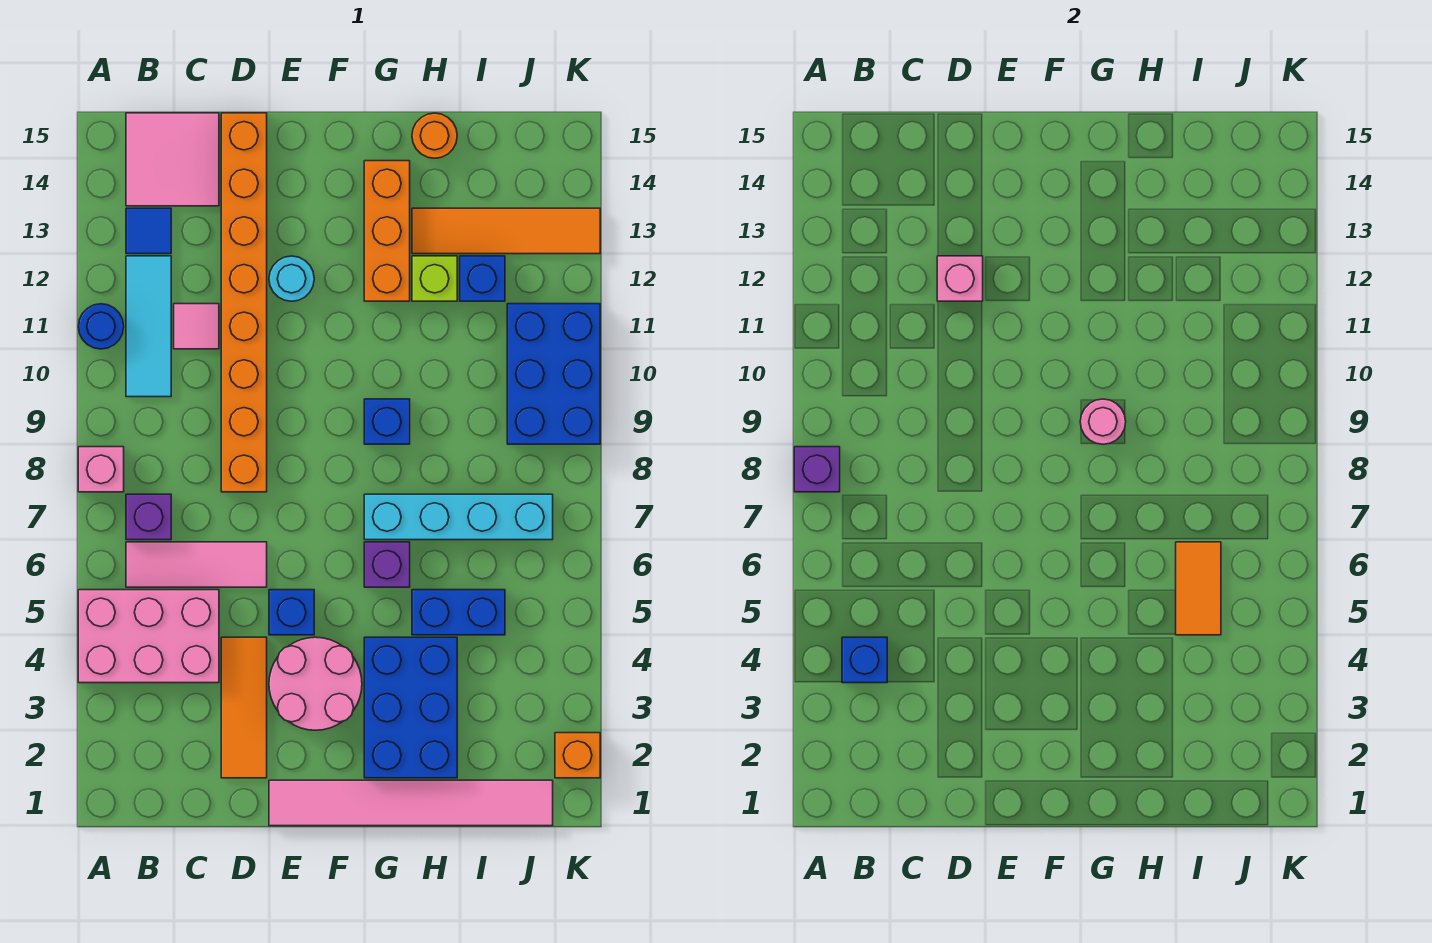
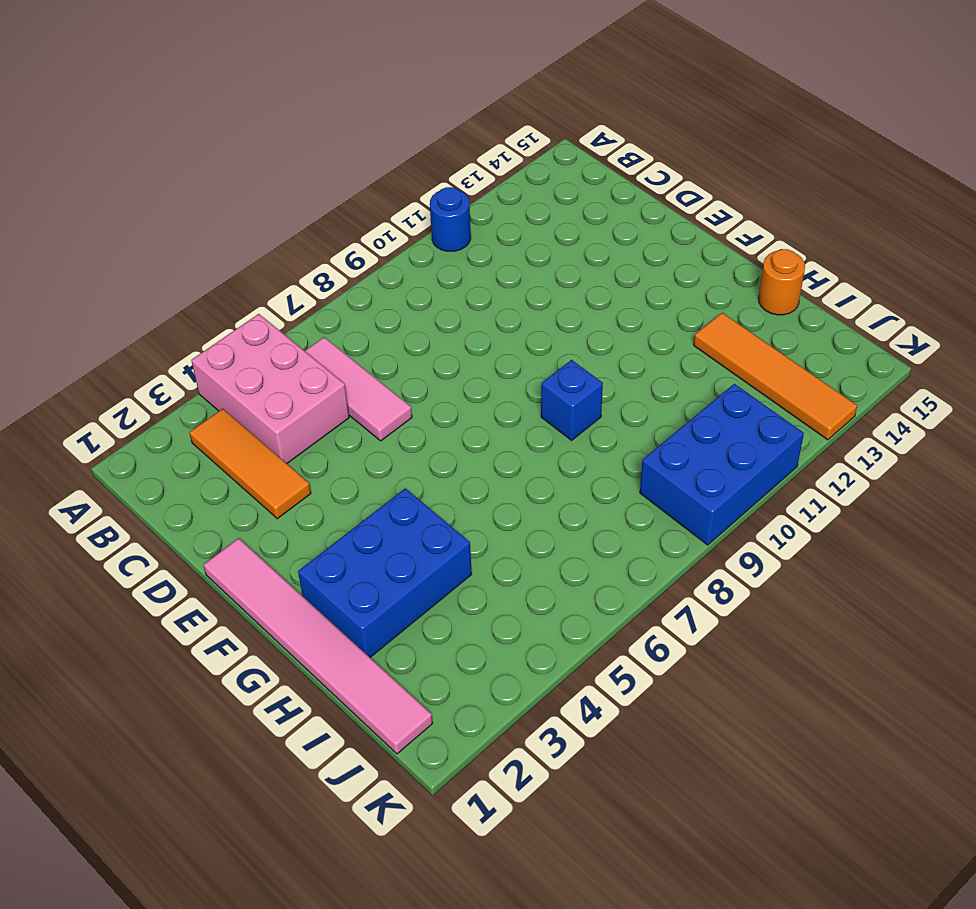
orange tile B3:D3 level 1 -> orange tile D2:D4 level 1
none -> pink brick A8 level 1
none -> purple brick B7 level 1
none -> cyan tile B10:B12 level 1
none -> blue tile B13 level 1

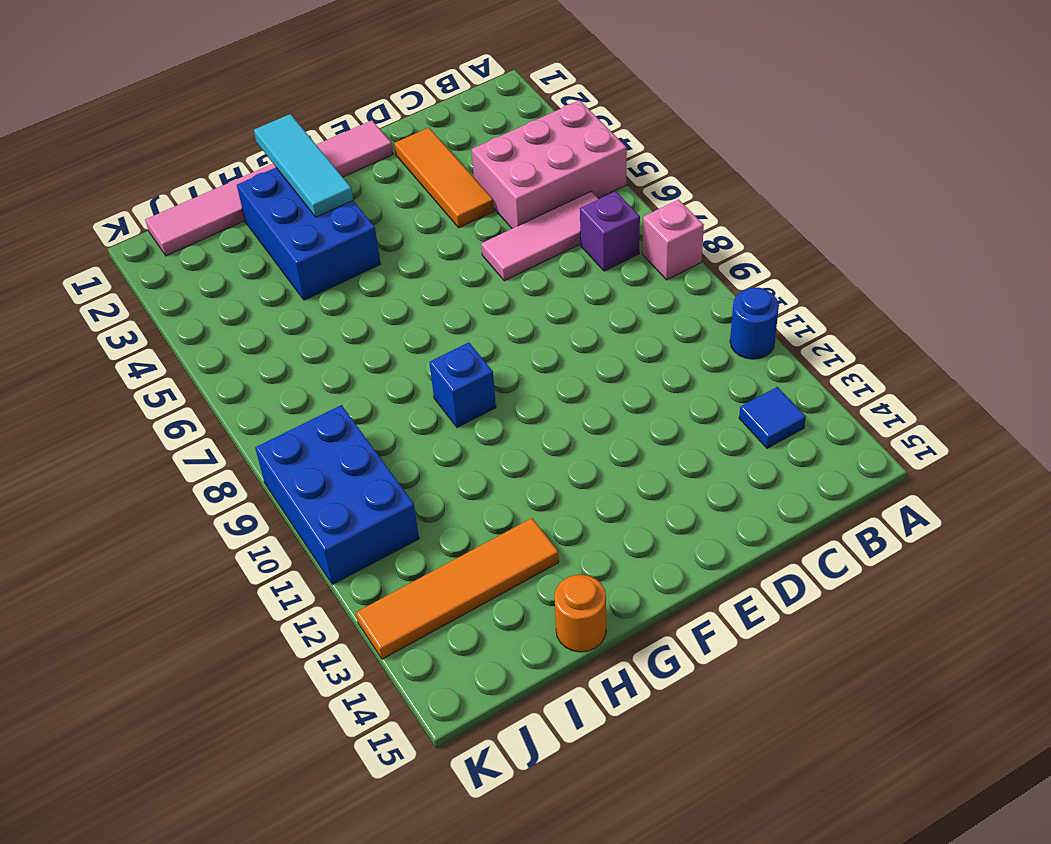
cyan tile G1:G3 level 2 -> cyan tile B10:B12 level 1
none -> pink tile B14:C15 level 1
none -> pink tile C11 level 1
none -> orange brick D8:D15 level 1
none -> pink round brick E3:F4 level 1

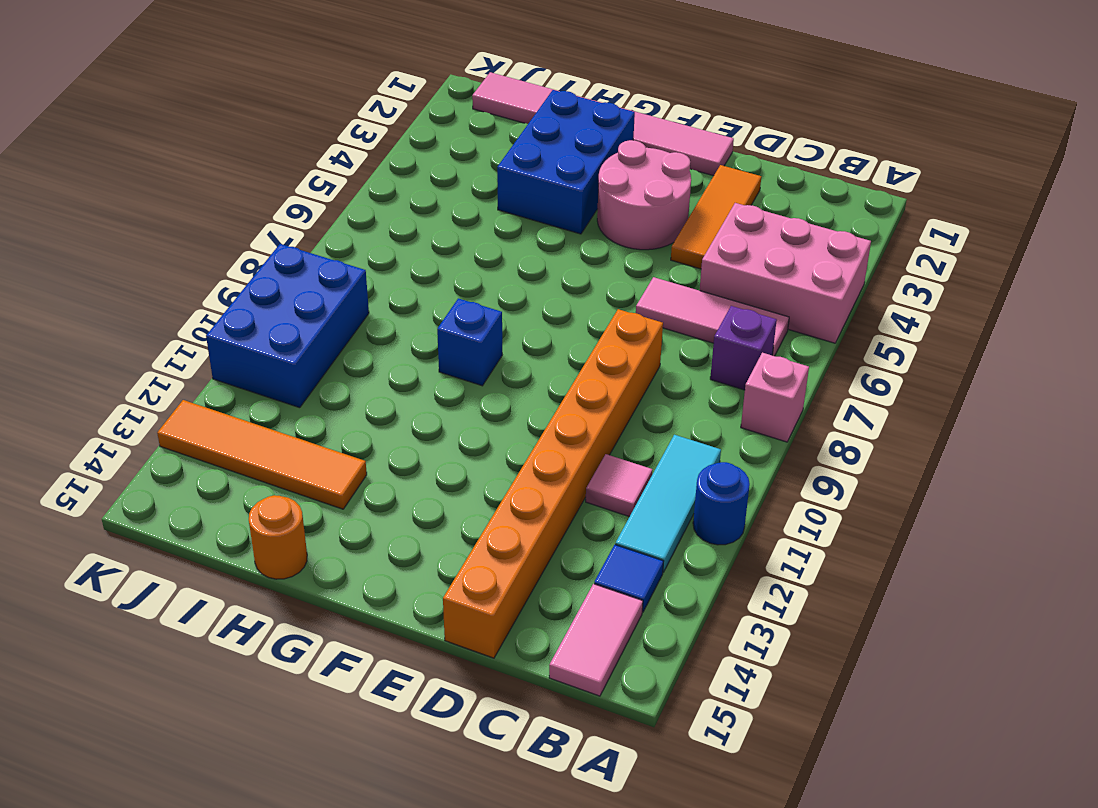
pink tile B14:B15 level 1 -> pink tile B14:C15 level 1
none -> blue brick E5 level 1
none -> cyan round brick E12 level 1
none -> purple brick G6 level 1
none -> cyan brick G7:J7 level 1

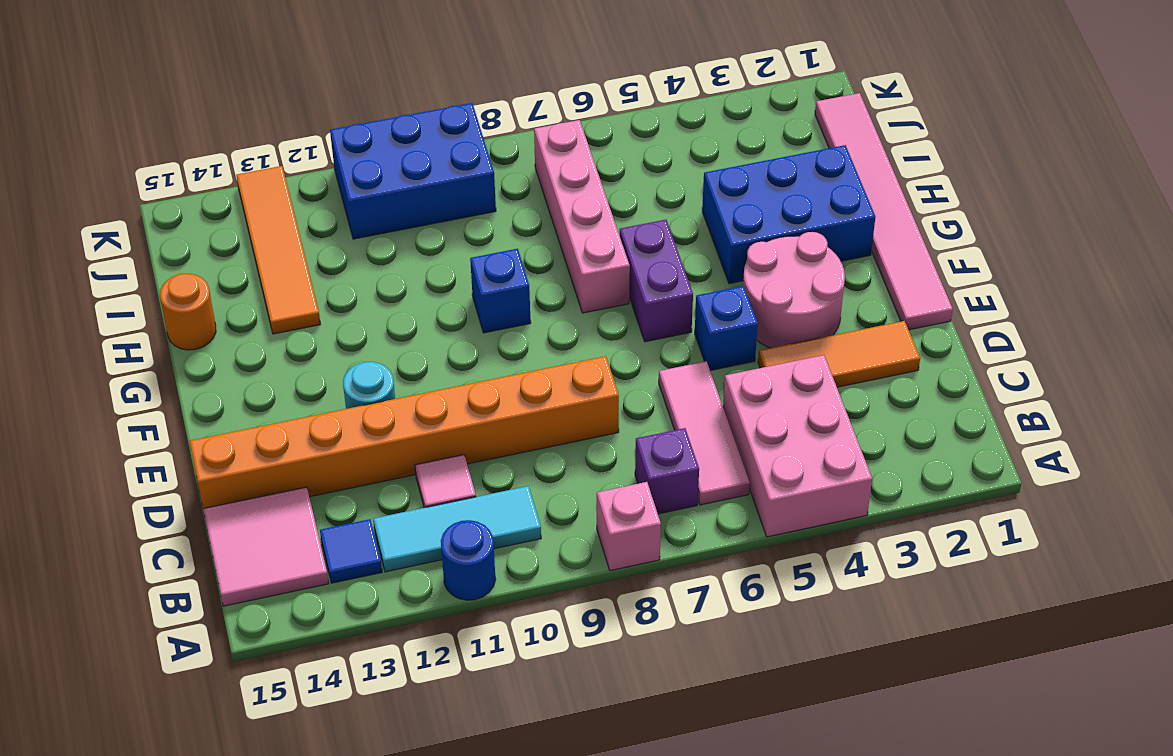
purple brick F6:G6 level 1 -> purple brick G6 level 1
pink brick G7:J7 level 1 -> cyan brick G7:J7 level 1
none -> orange brick G12:G14 level 1
none -> blue brick H5:I5 level 1
none -> lime brick H12 level 1
none -> blue brick I12 level 1

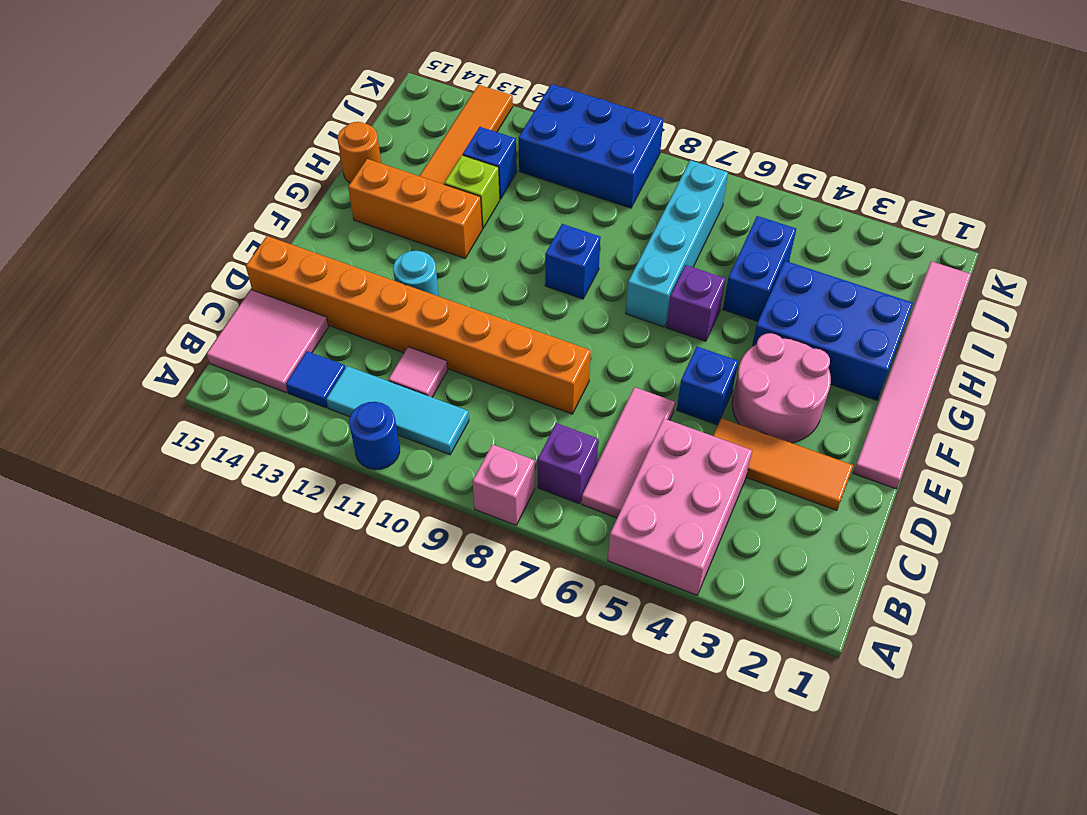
none -> orange brick K2 level 1
none -> purple brick A8 level 2
none -> blue brick B4 level 2
none -> pink brick D12 level 2

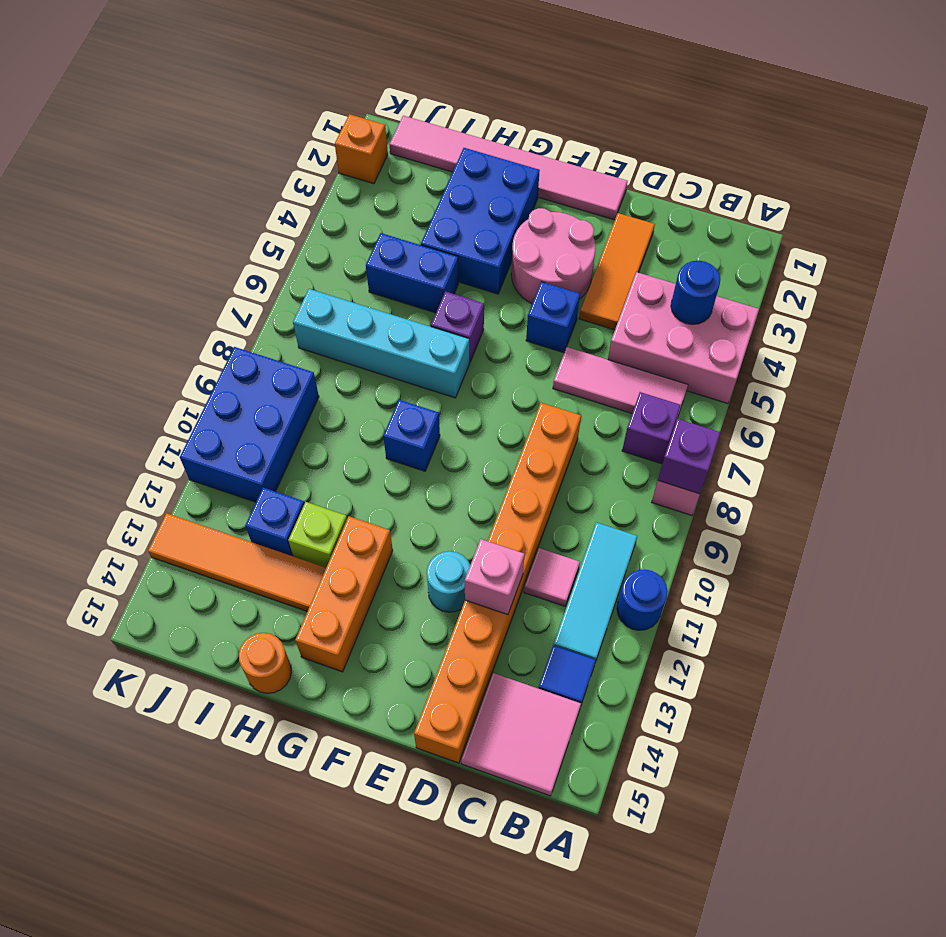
blue round brick B4 level 2 -> blue brick B4 level 2
none -> pink round brick G9 level 2
none -> orange tile I5:I6 level 2

